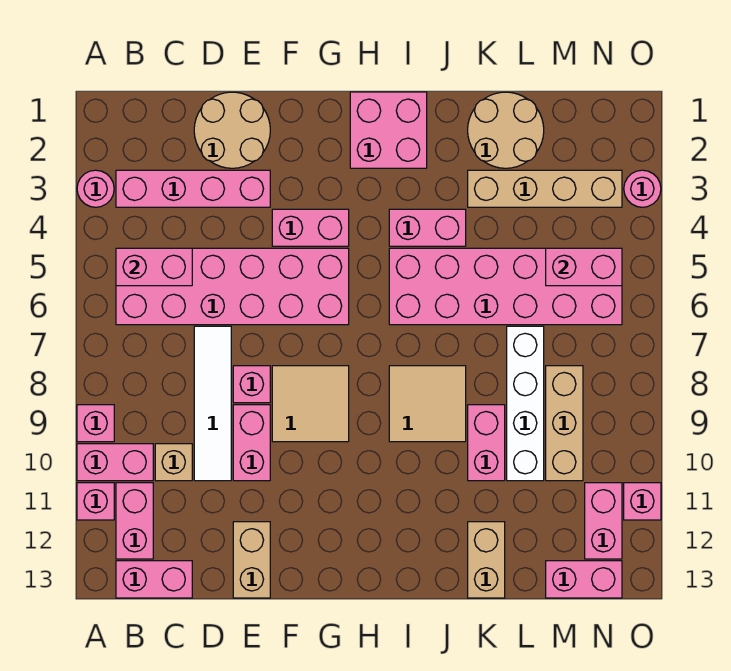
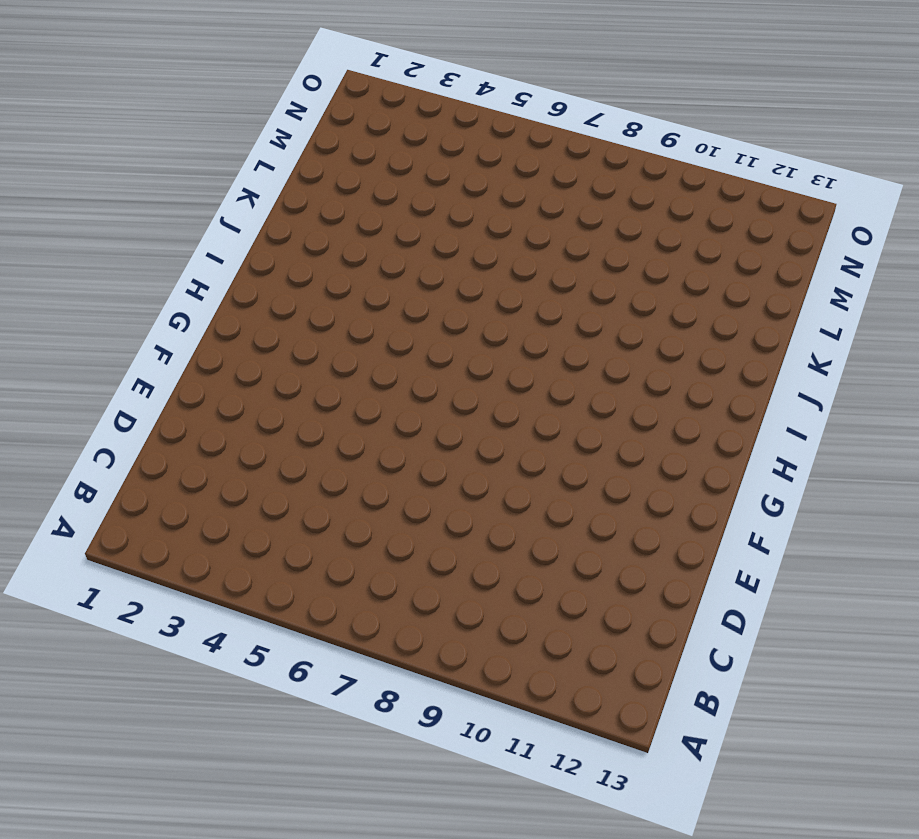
none -> pink round brick A3 level 1
none -> pink brick A9 level 1
none -> pink brick A10:B10 level 1
none -> pink brick A11 level 1

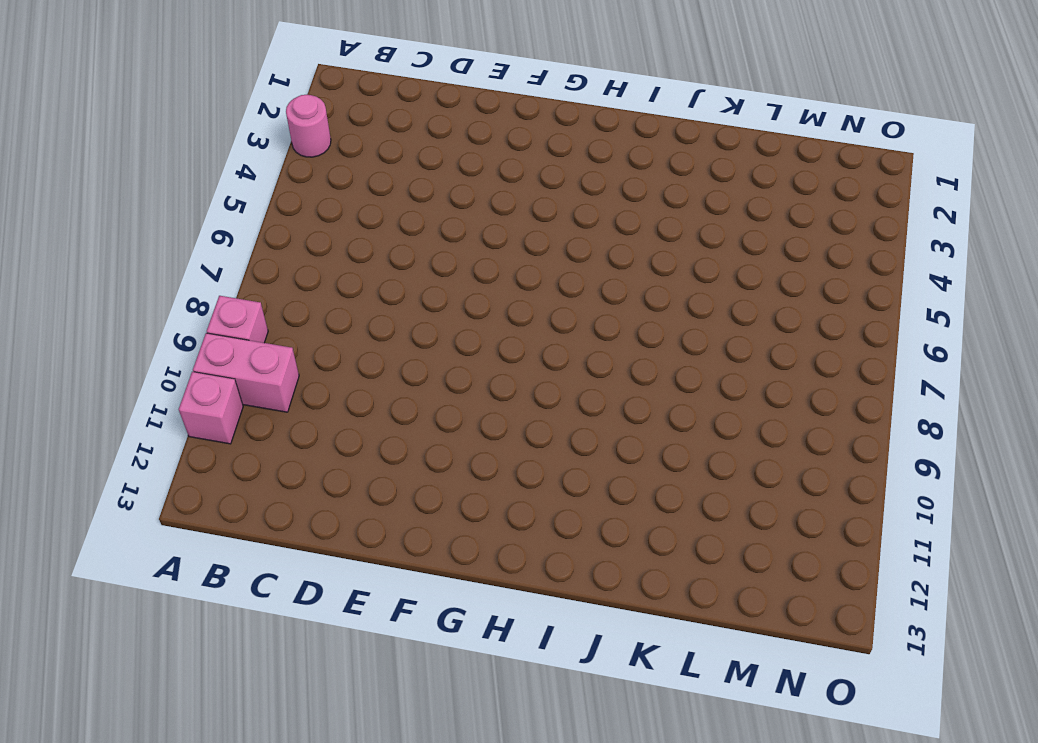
none -> pink brick B3:E3 level 1
none -> pink brick B5:G6 level 1
none -> pink brick B11:B12 level 1
none -> pink brick B13:C13 level 1

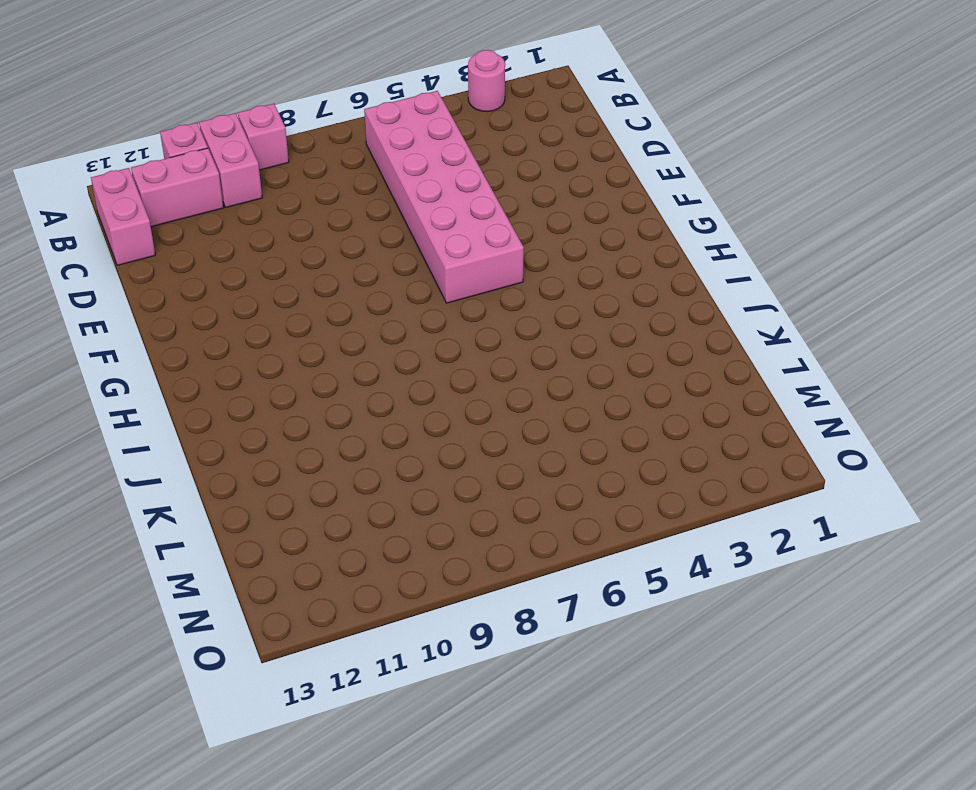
none -> pink brick B3:E3 level 1
none -> tan brick C10 level 1
none -> tan round brick D1:E2 level 1
none -> white tile D7:D10 level 1

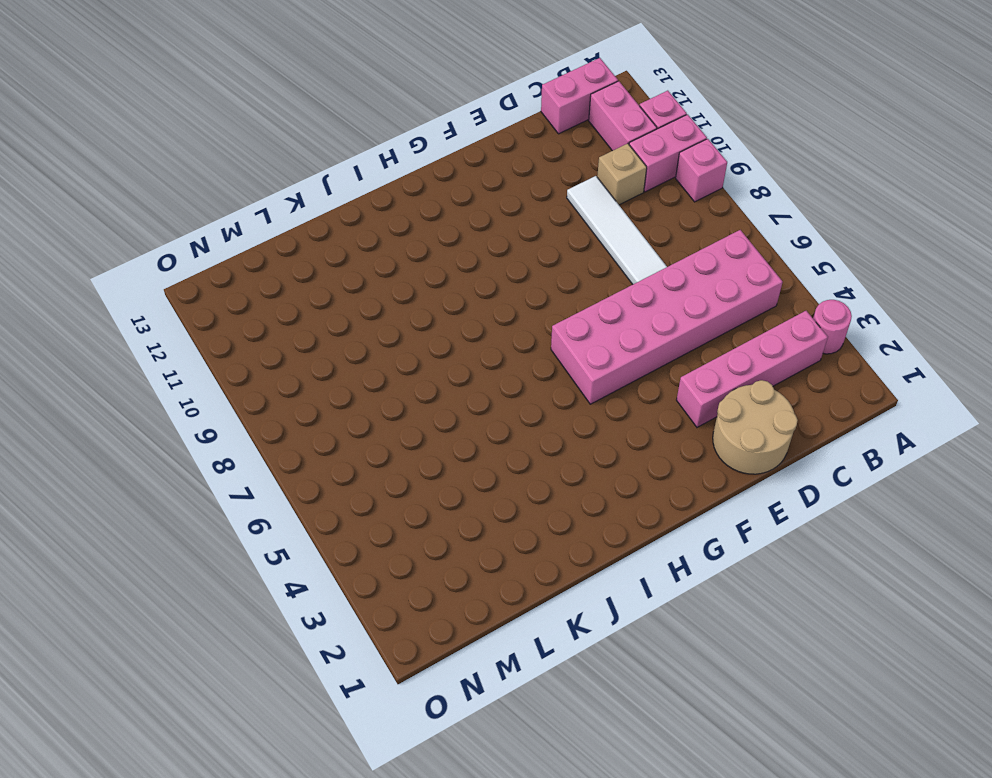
none -> pink brick E8 level 1
none -> pink brick E9:E10 level 1
none -> tan brick E12:E13 level 1
none -> pink brick F4:G4 level 1

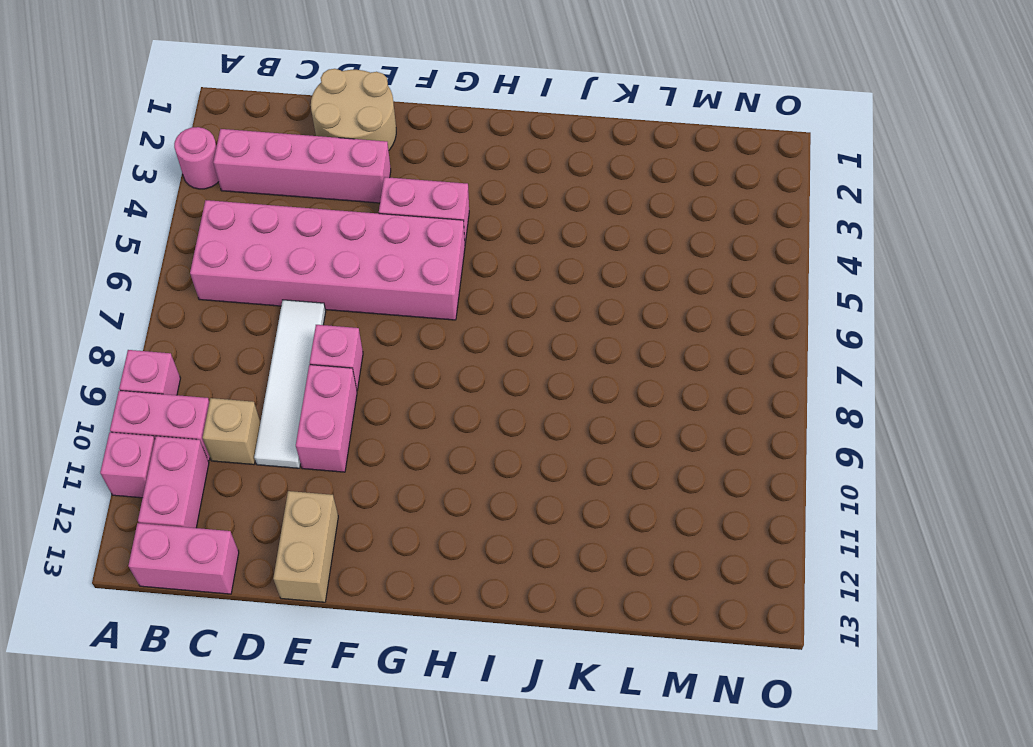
none -> tan tile F8:G9 level 1
none -> pink brick H1:I2 level 1
none -> pink brick I4:J4 level 1
none -> pink brick I5:N6 level 1

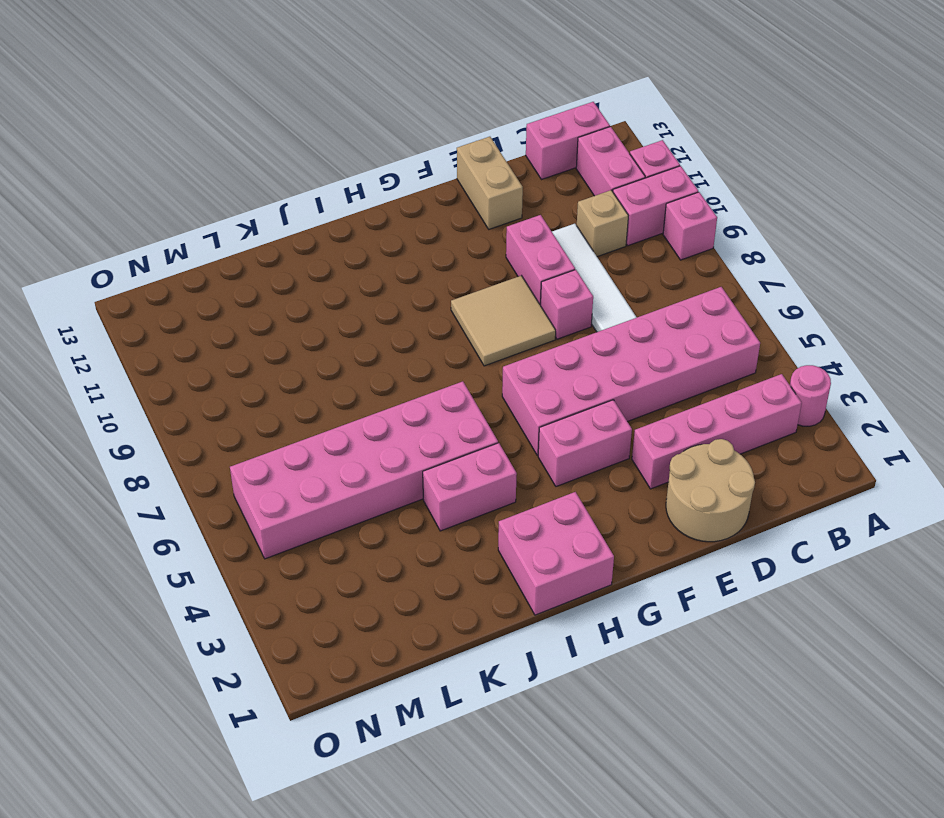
none -> tan tile I8:J9 level 1
none -> tan round brick K1:L2 level 1
none -> tan brick K3:N3 level 1
none -> pink brick K9:K10 level 1

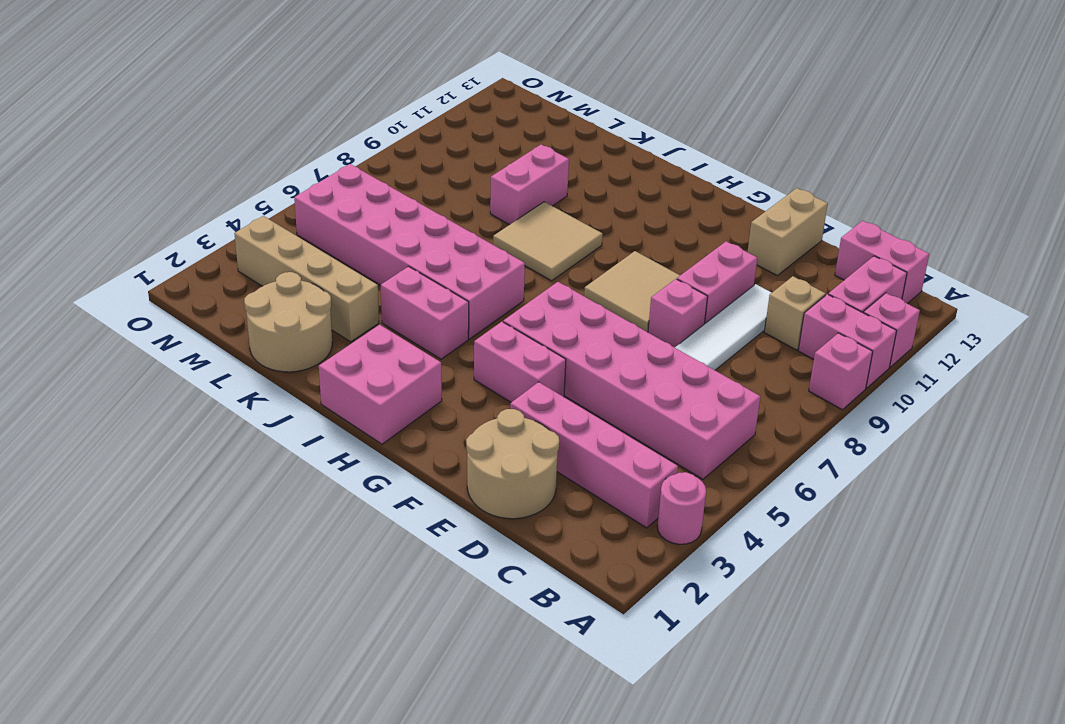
none -> tan brick K12:K13 level 1
none -> white brick L7:L10 level 1
none -> tan brick M8:M10 level 1
none -> pink brick M13:N13 level 1

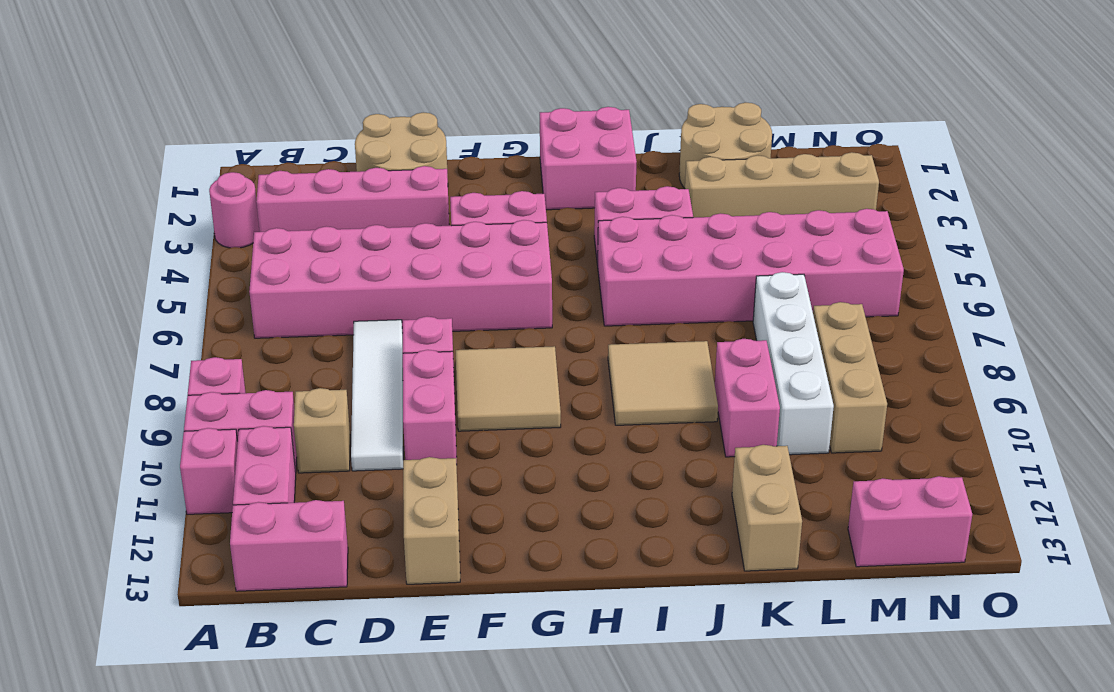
none -> pink brick N11:N12 level 1
none -> pink round brick O3 level 1
none -> pink brick O11 level 1
none -> pink brick B5:C5 level 2

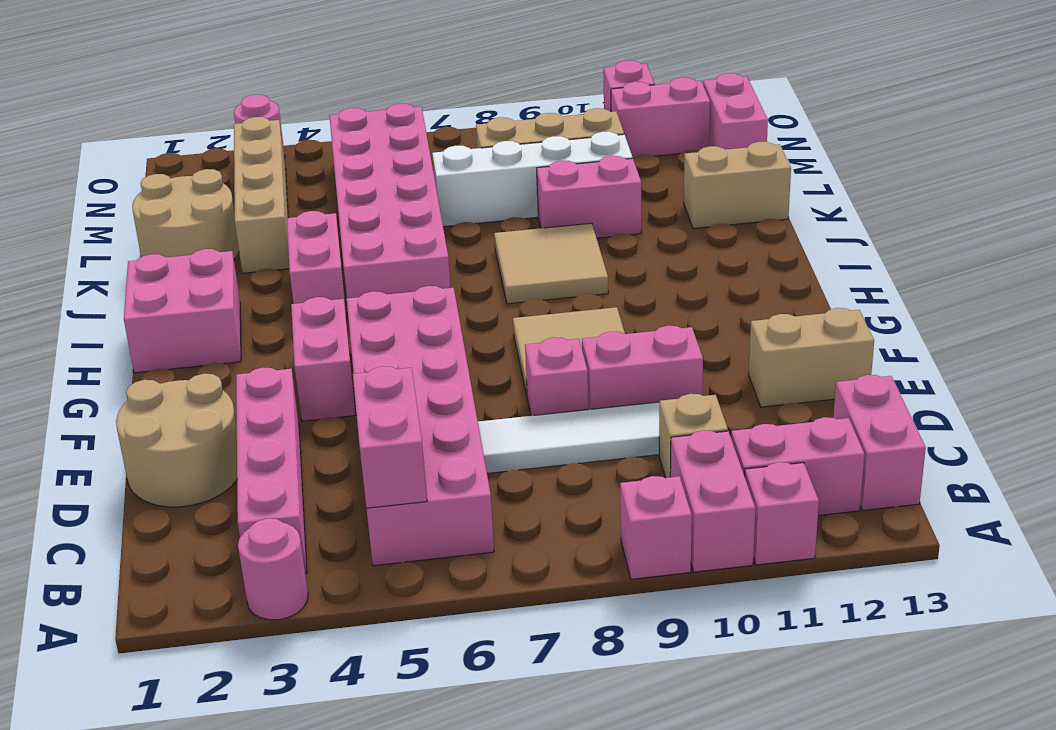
none -> pink brick M5:N5 level 2

